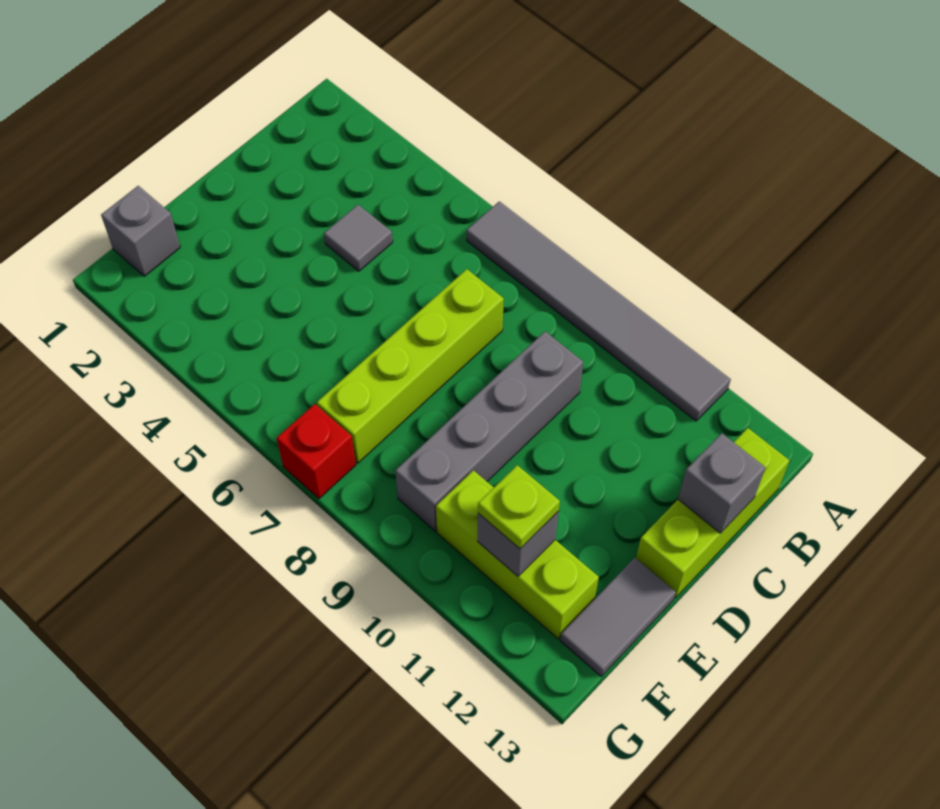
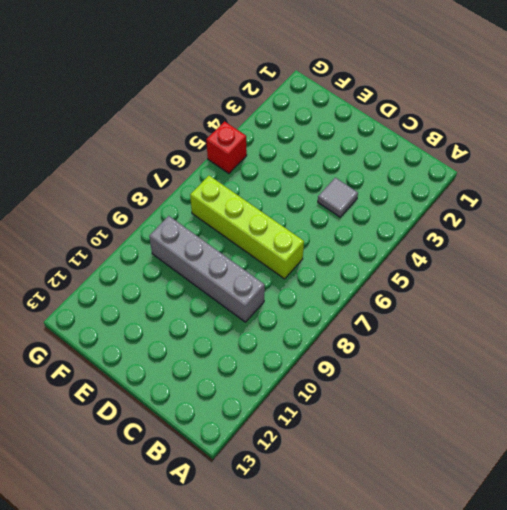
red brick G5 level 1 -> red brick G7 level 1
none -> grey tile A6:A11 level 1
none -> lime brick B13:D13 level 1
none -> grey tile E13:F13 level 1

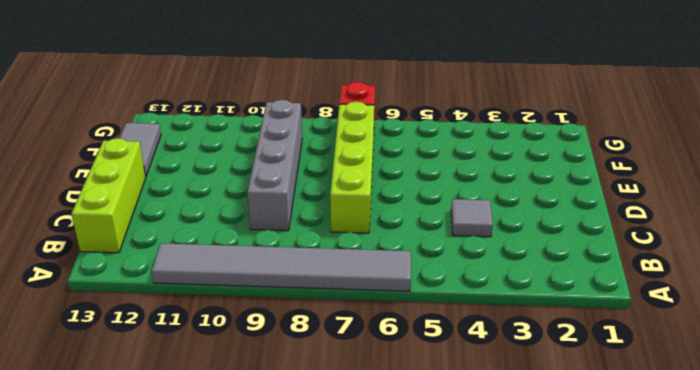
none -> grey brick F1 level 1
none -> lime brick F10:F12 level 1
none -> grey brick C13 level 2

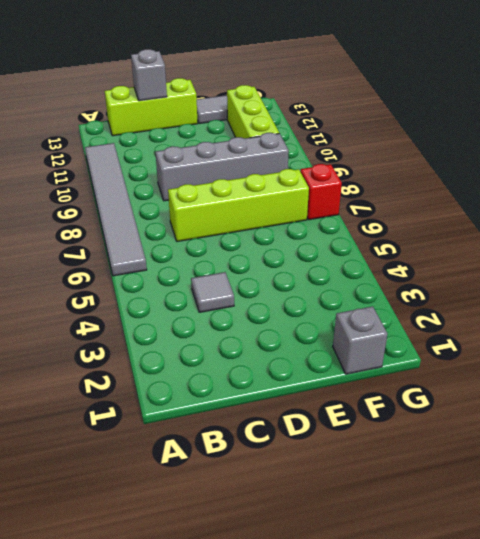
none -> grey brick F11 level 2
none -> lime plate F11 level 3

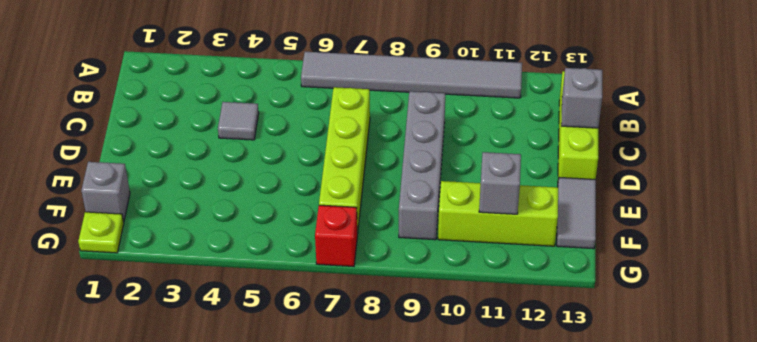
lime plate G1 level 1 -> lime plate F11 level 3

